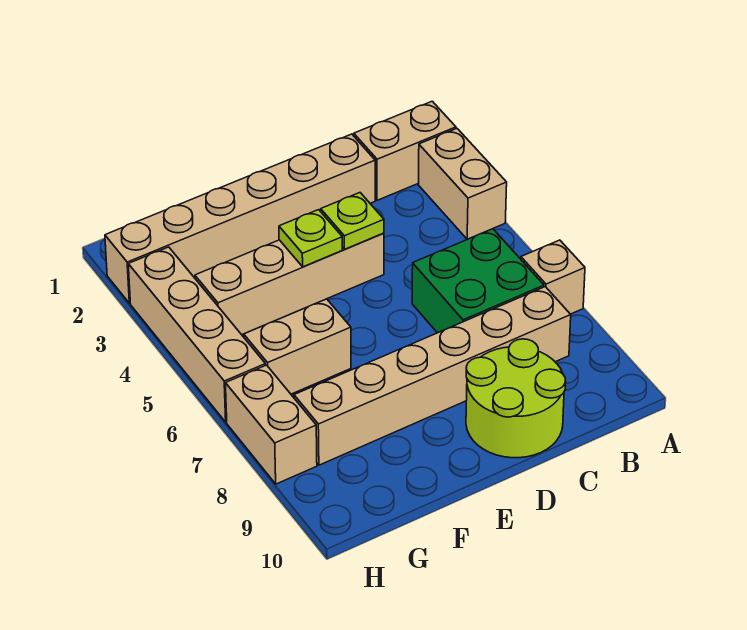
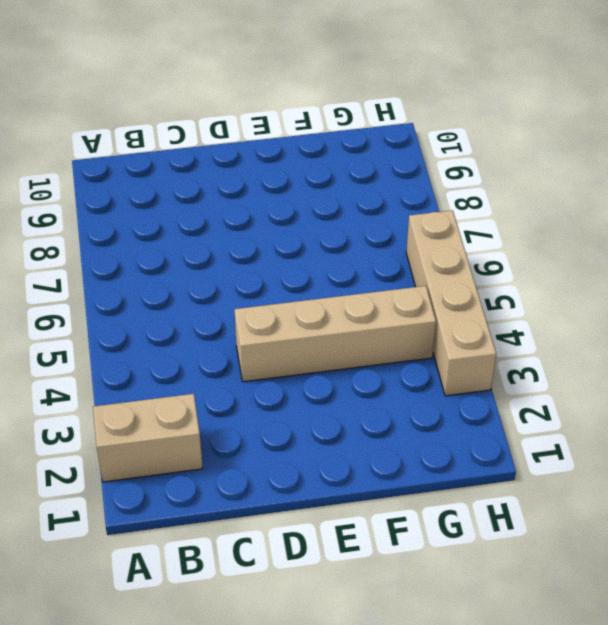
none -> tan brick A3:A4 level 1
none -> tan brick A7 level 1
none -> green brick B6:C7 level 1

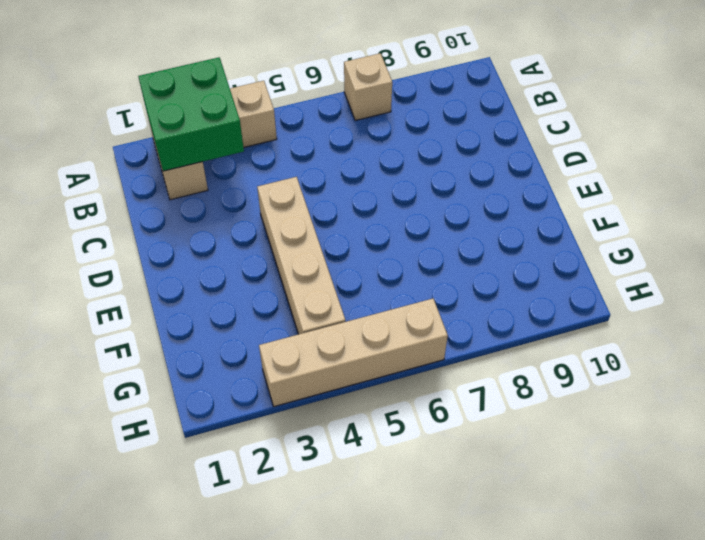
green brick A2:B3 level 2 -> green brick B6:C7 level 1
none -> tan brick B8:G8 level 1
none -> tan brick C2:H2 level 1
none -> lime round brick C9:D10 level 1

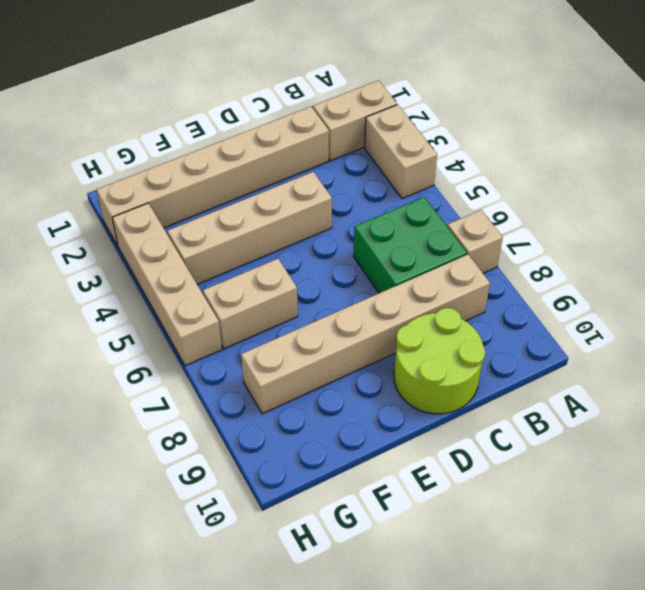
none -> tan brick H7:H8 level 1
none -> lime plate D4 level 2
none -> lime plate E4 level 2

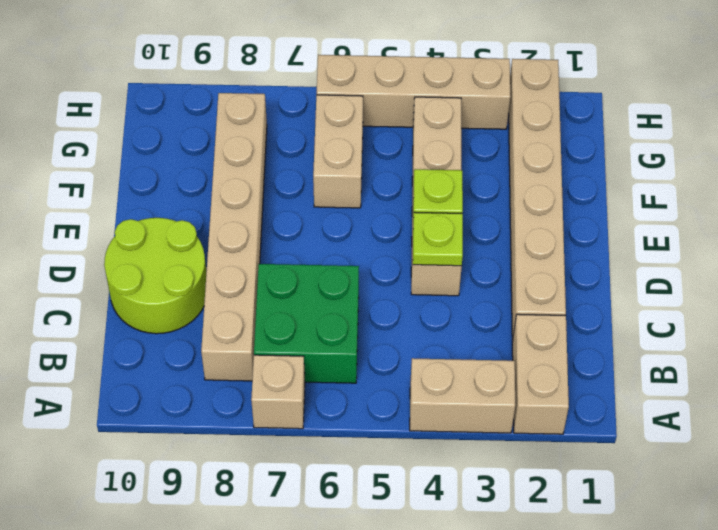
none -> tan brick H7:H8 level 1

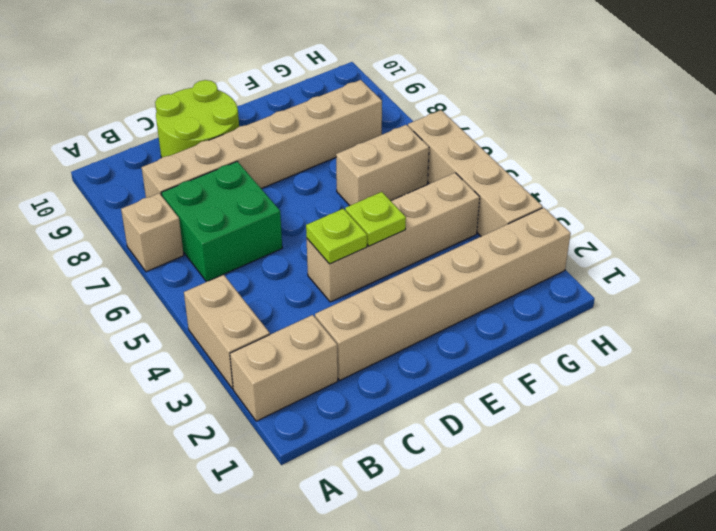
none -> tan brick H7:H8 level 1

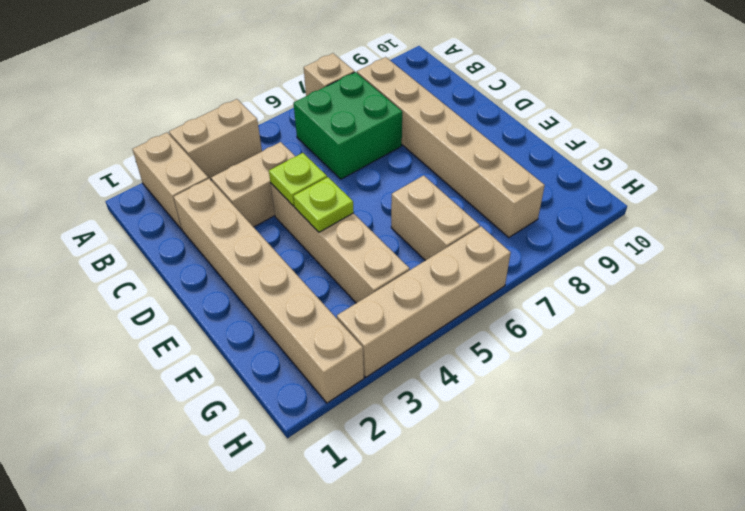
tan brick C3:C4 level 1 -> tan brick H7:H8 level 1
none -> lime round brick C9:D10 level 1

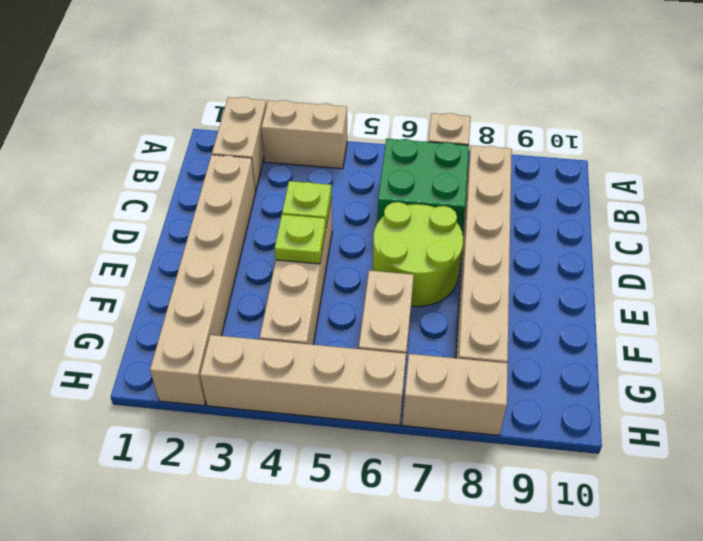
lime round brick D6:E7 level 1 -> lime round brick C9:D10 level 1

